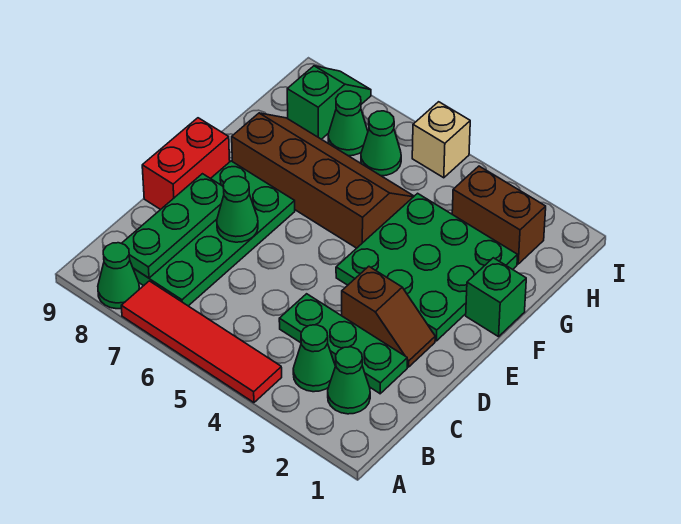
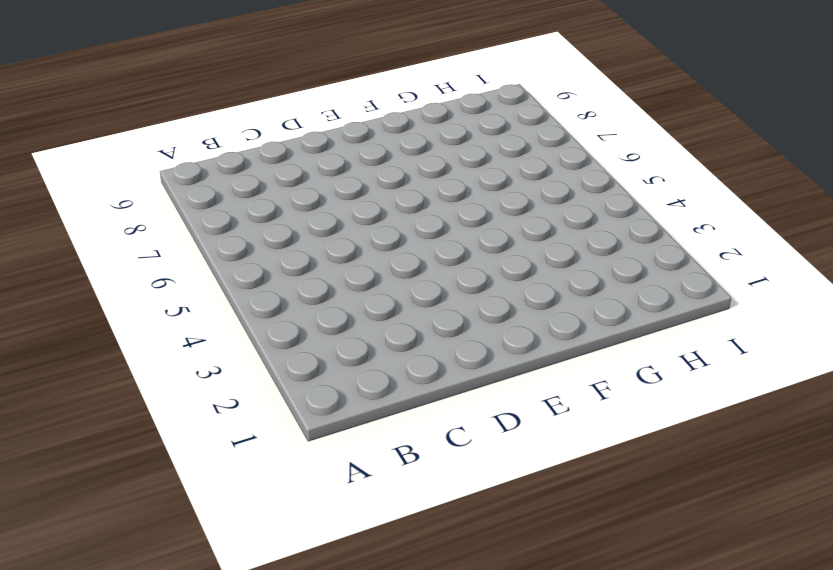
none -> red tile A4:A7 level 1
none -> green cone A8 level 1
none -> green cone B2 level 1

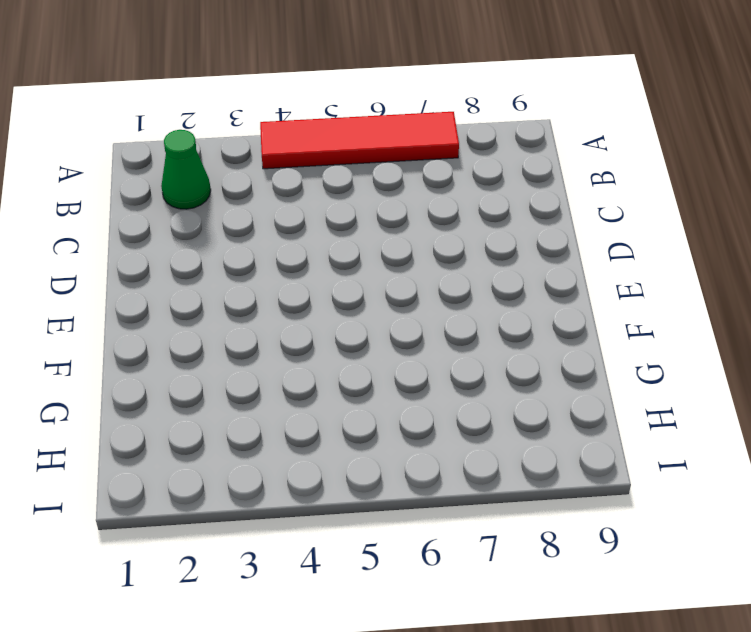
none -> green cone A8 level 1
none -> green cone B3 level 1
none -> green plate B7:E8 level 1

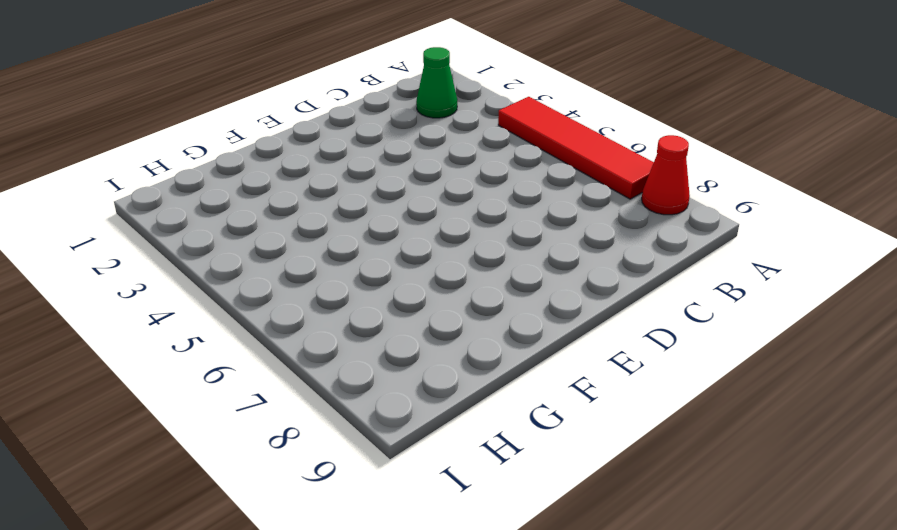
red cone A8 level 1 -> green cone A8 level 1
none -> green cone B3 level 1
none -> green plate B7:E8 level 1
none -> green plate C2:C4 level 1

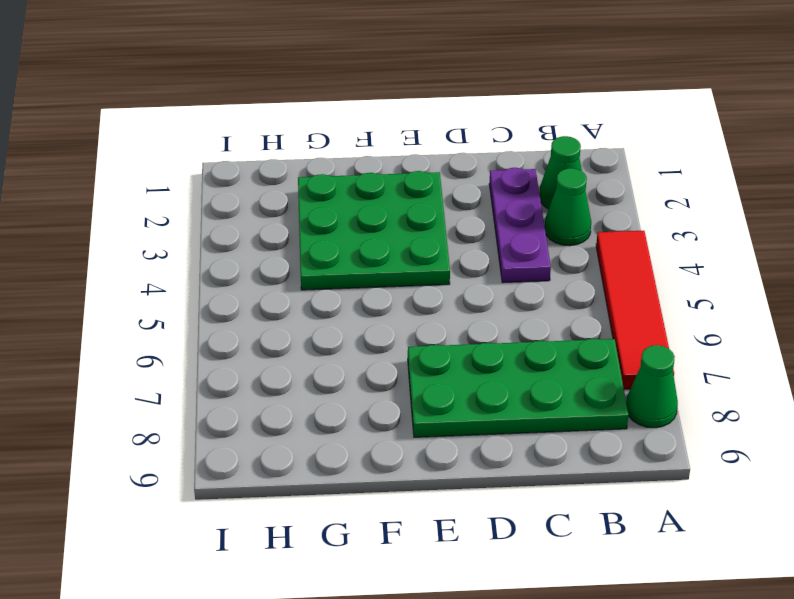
purple plate C2:C4 level 1 -> green plate C2:C4 level 1
none -> brown slope D2:D3 level 1 top 3
none -> red brick D9:E9 level 1
none -> green brick F1 level 1

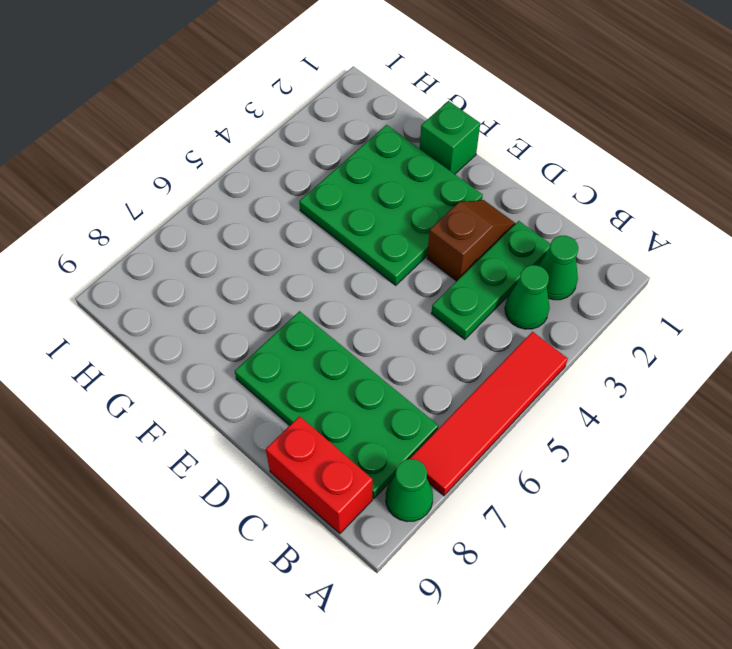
red brick B9:C9 level 1 -> red brick D9:E9 level 1
none -> brown slope F5:G8 level 1 top F
none -> brown brick H2:H3 level 1
none -> green cone H6 level 1

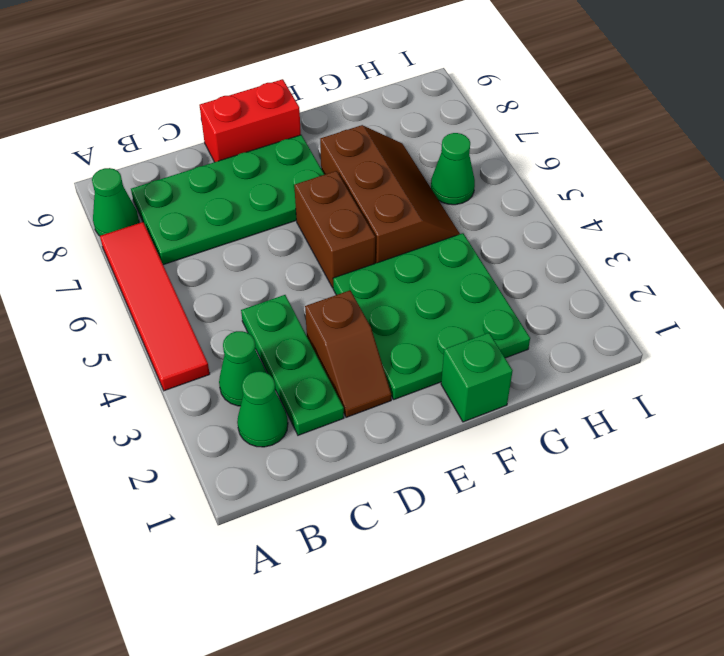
brown brick E5:E6 level 1 -> brown brick H2:H3 level 1
brown slope F5:G7 level 1 top F -> brown slope F5:G8 level 1 top F
none -> green cone H7 level 1
none -> green slope H8:I8 level 1 top H
none -> tan brick I5 level 1

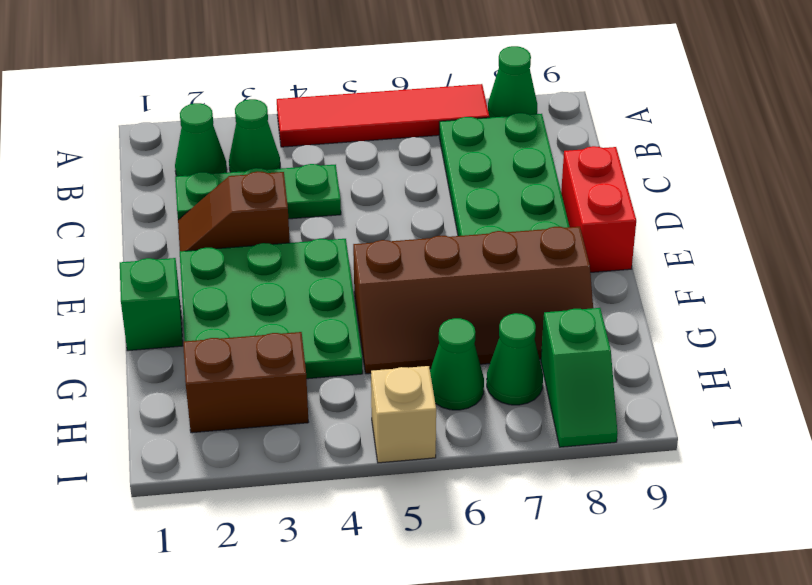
none -> green plate B8:D8 level 2
none -> green cone D7 level 2

